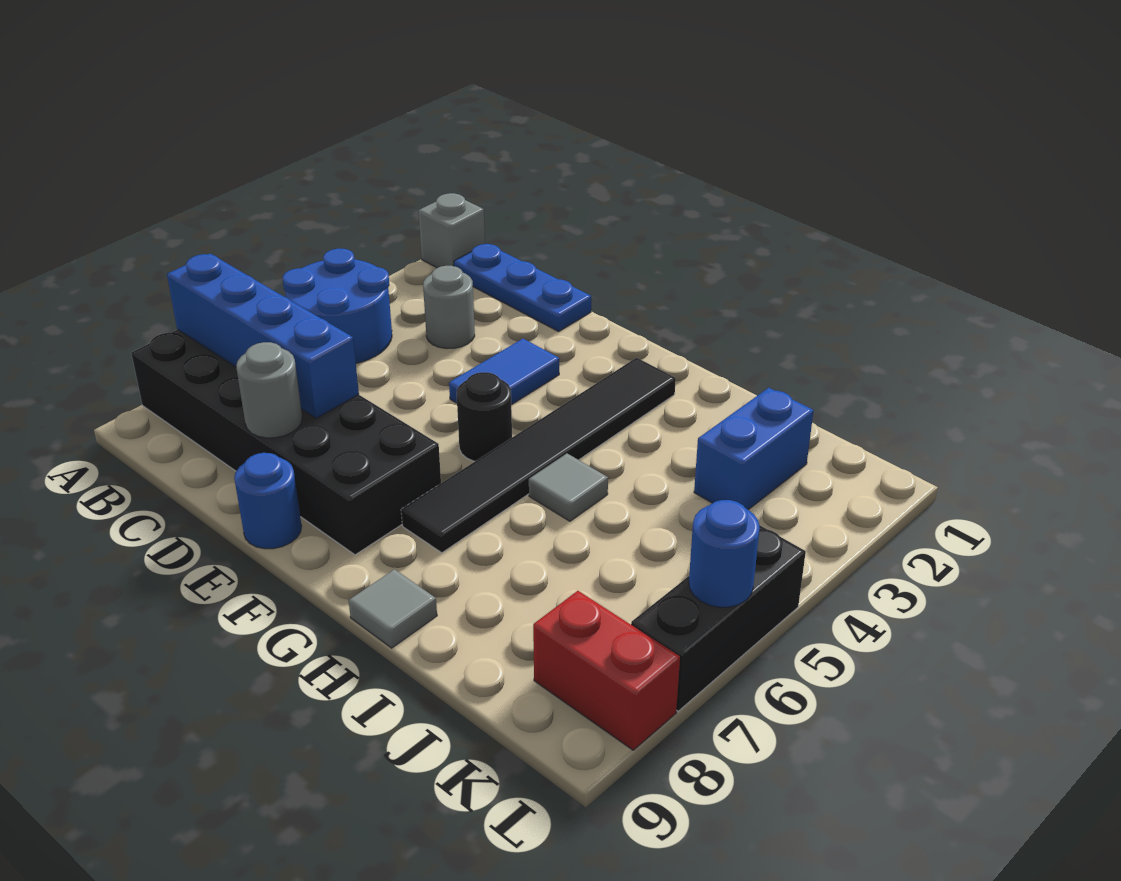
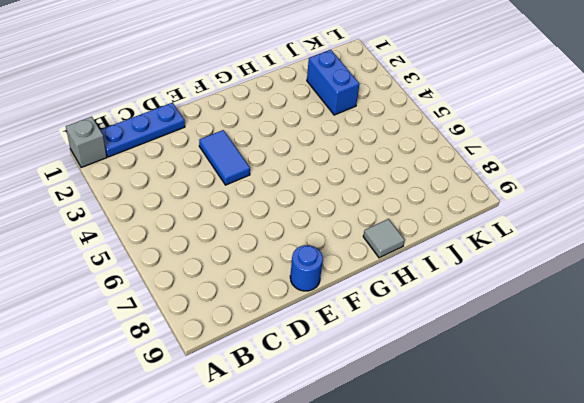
none -> blue round brick A4:B5 level 1
none -> black brick A7:F8 level 1
none -> grey round brick C3 level 1

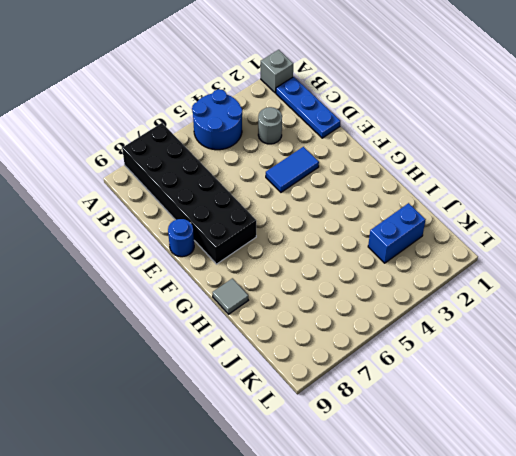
none -> black round brick F5 level 1
none -> black tile G2:G7 level 1
none -> grey tile H5 level 1

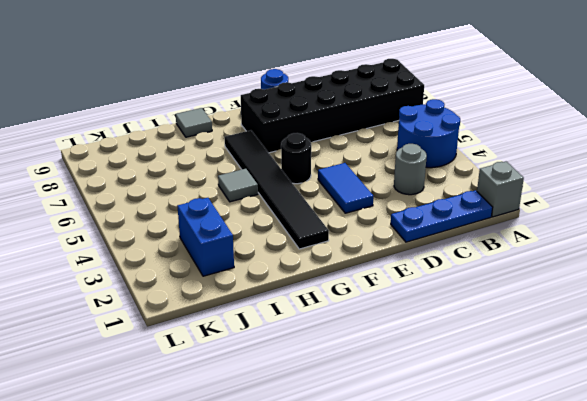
none -> red brick K8:L8 level 1
none -> black brick L5:L7 level 1
none -> blue brick A7:D7 level 2

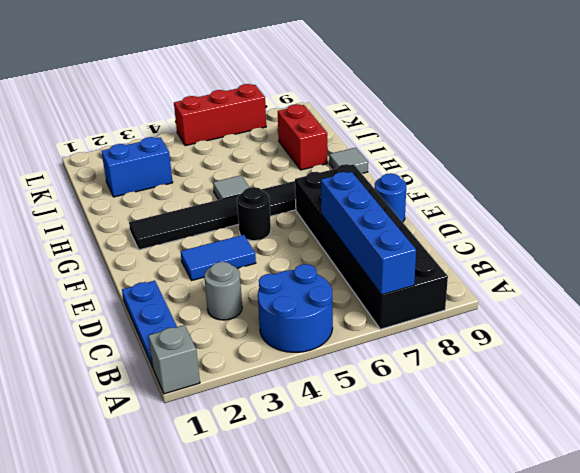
red brick I8:J8 level 1 -> red brick K8:L8 level 1
red brick L5:L7 level 1 -> black brick L5:L7 level 1
none -> grey round brick D8 level 2
none -> blue round brick L6 level 2

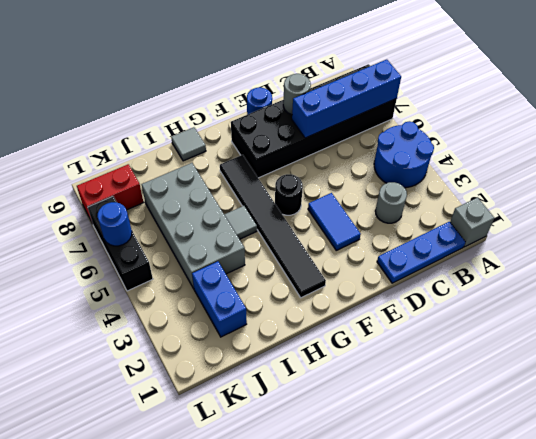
grey brick I4:J7 level 1 -> none

